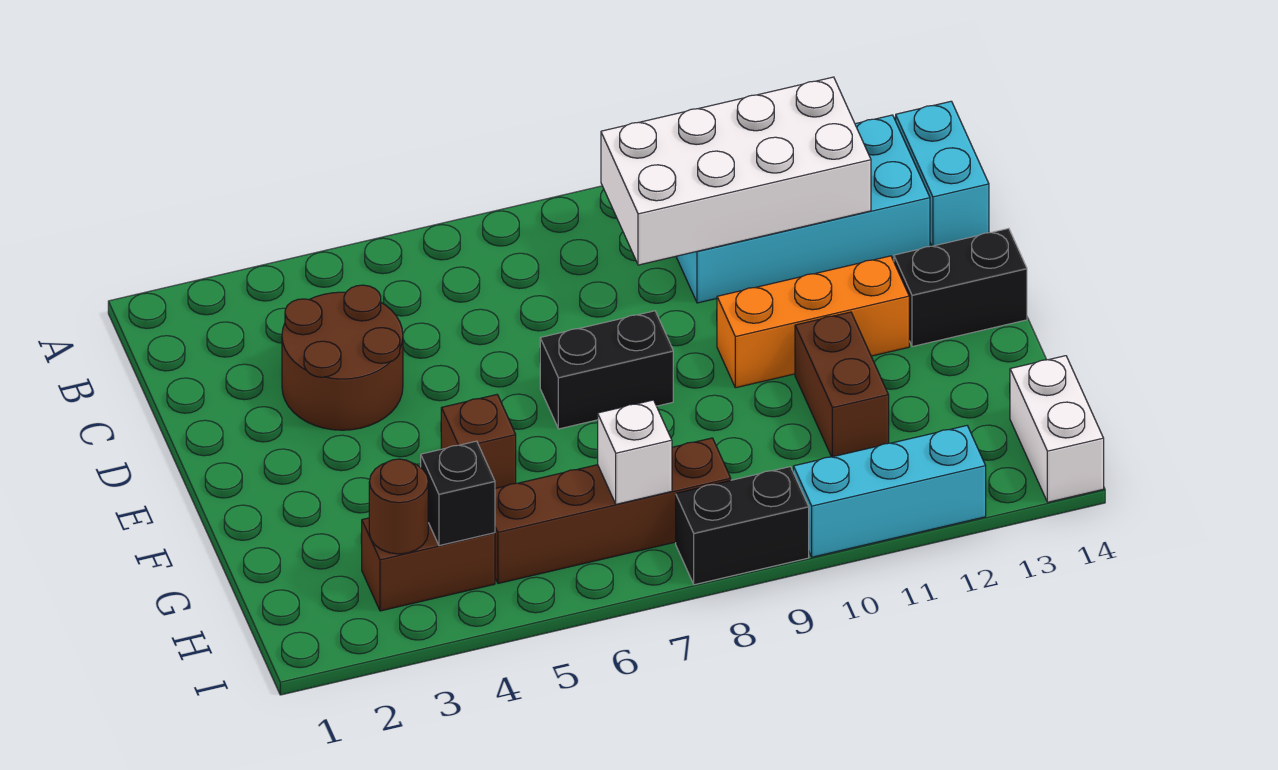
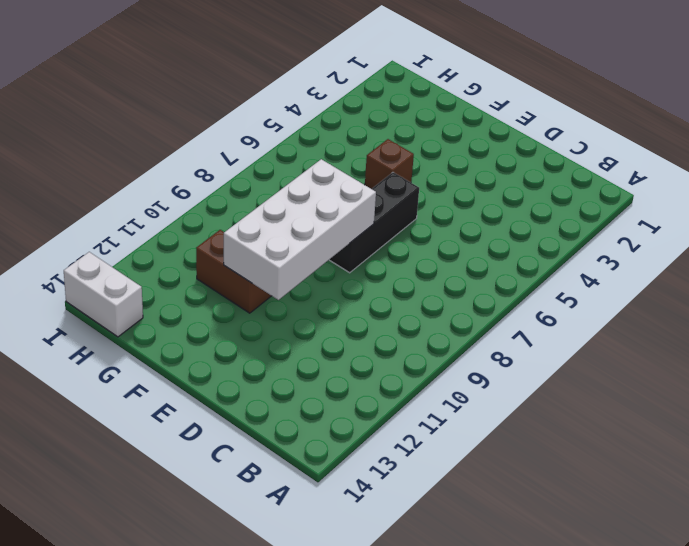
black brick E6:E8 level 1 -> black brick E7:E8 level 1
white brick E8:F11 level 2 -> white brick B9:C12 level 2
none -> cyan brick B10:C13 level 1
none -> cyan brick B14:C14 level 1
none -> brown round brick C3:D4 level 1

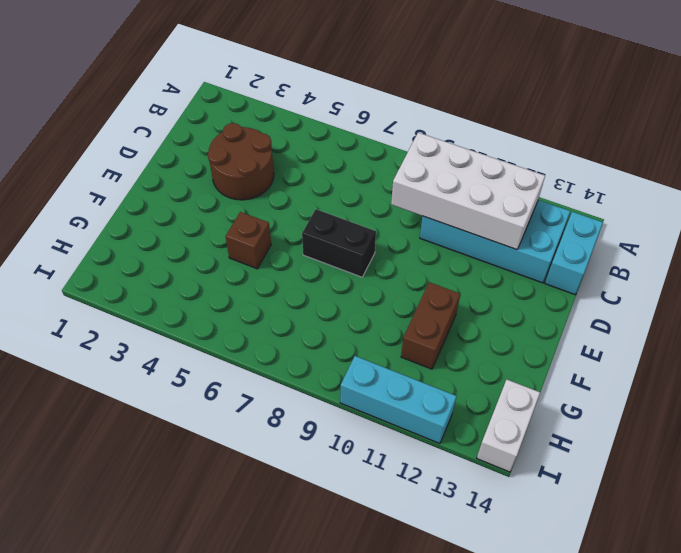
none -> orange brick E10:E12 level 1
none -> black brick E13:E14 level 1
none -> brown brick H3:H4 level 1

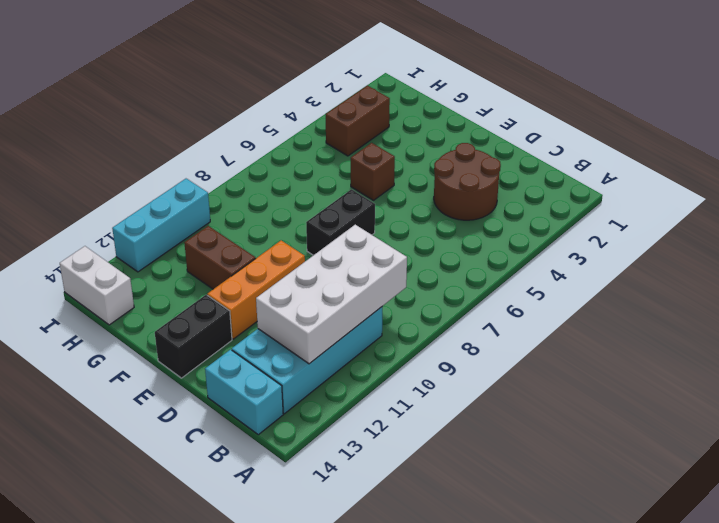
none -> brown brick H5:H8 level 1
none -> black brick I8:I9 level 1
none -> brown round brick H3 level 2

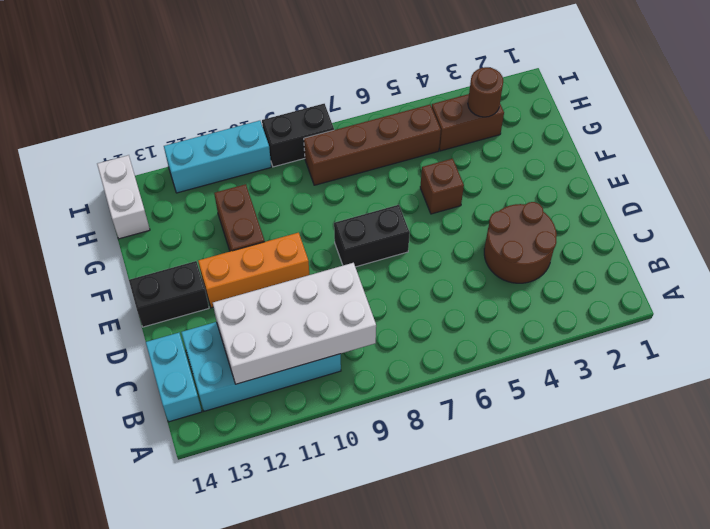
none -> black brick H4 level 2
none -> white brick H7 level 2

